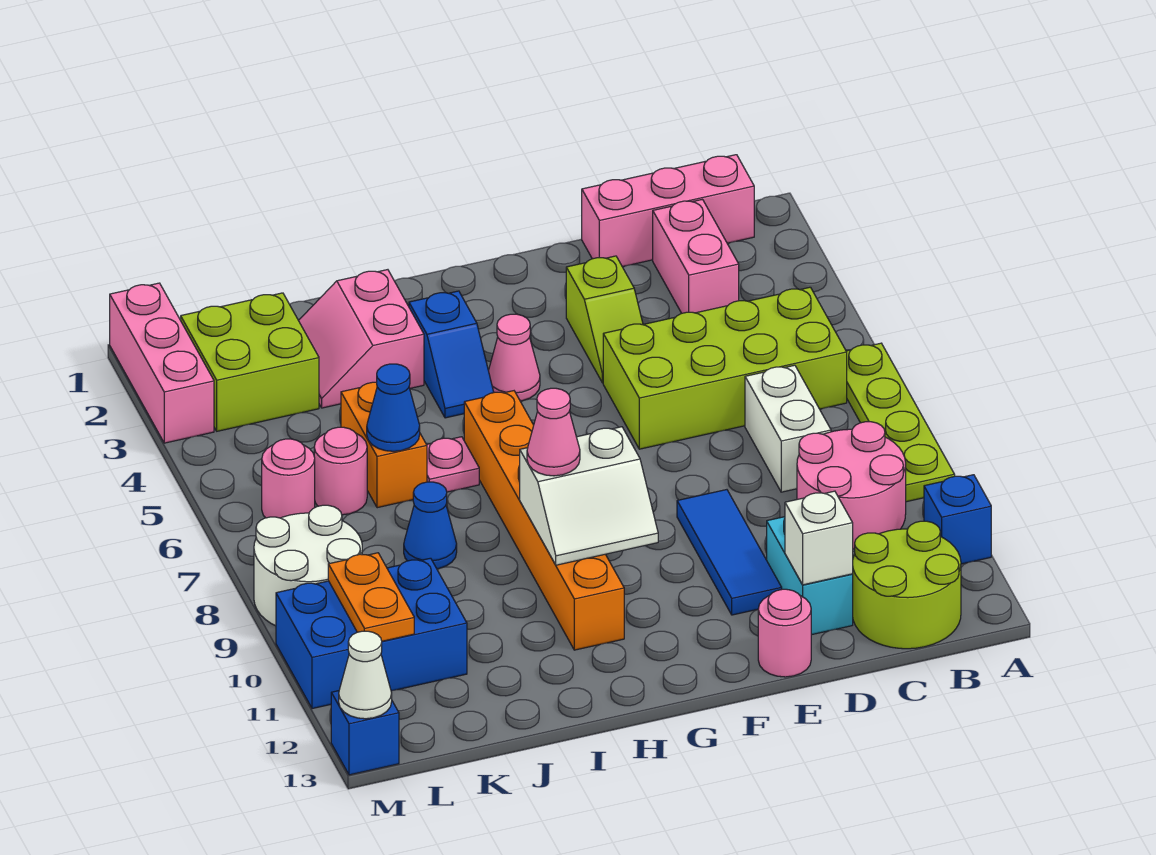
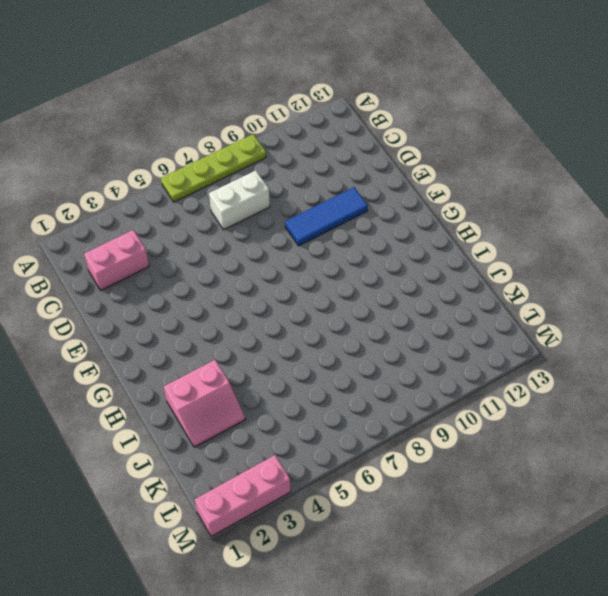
none -> blue brick A11 level 1
none -> pink brick B1:D1 level 1
none -> lime brick B5:E6 level 1
none -> pink round brick B9:C10 level 1

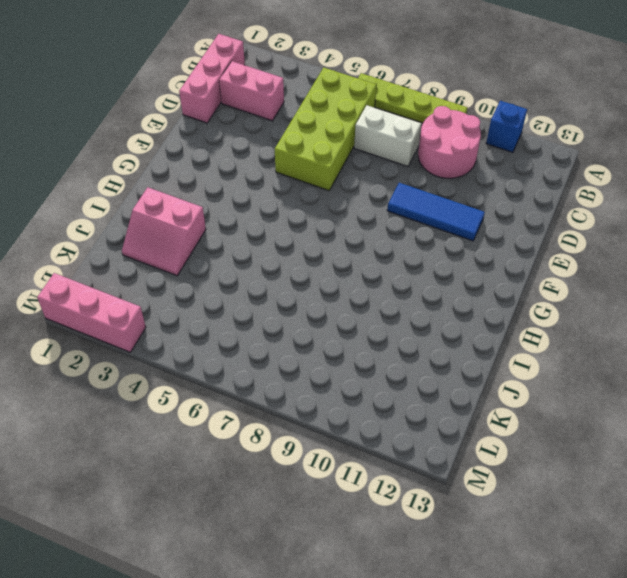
none -> lime round brick B12:C13 level 1
none -> cyan brick D11:D12 level 1
none -> lime slope E3:E4 level 1 top 3
none -> pink round brick E13 level 1

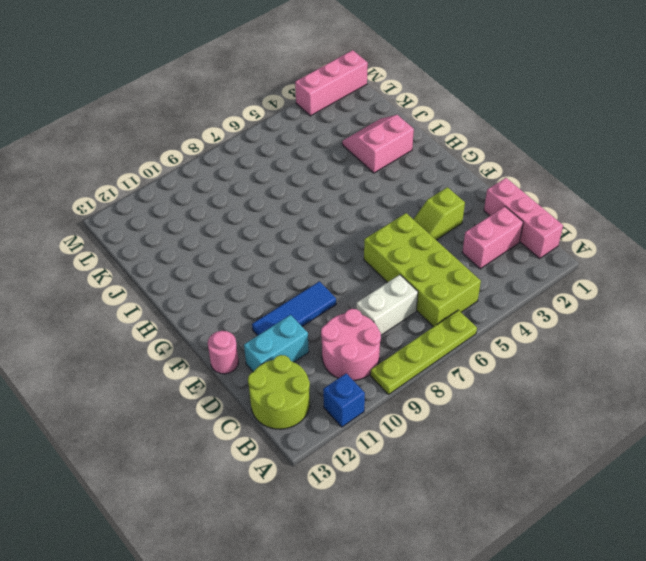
none -> pink cone G4 level 1
none -> blue slope H3:H4 level 1 top 3
none -> orange brick H6:H11 level 1
none -> pink plate I6 level 1

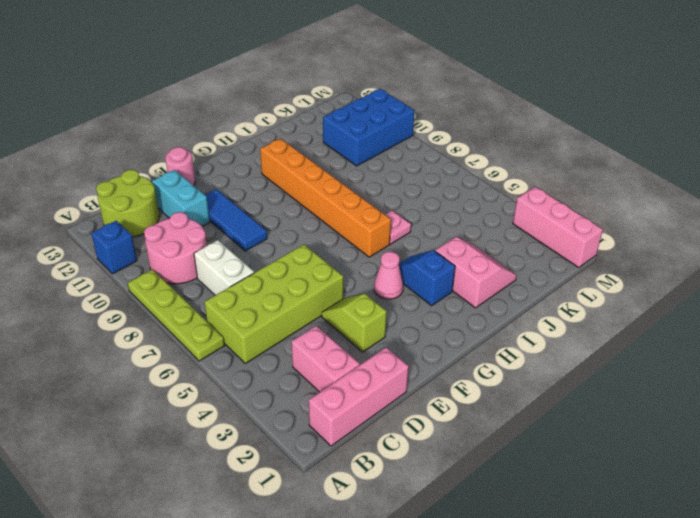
none -> orange brick J5:J6 level 1
none -> blue cone J8 level 1
none -> lime brick K2:L3 level 1
none -> pink round brick K6 level 1

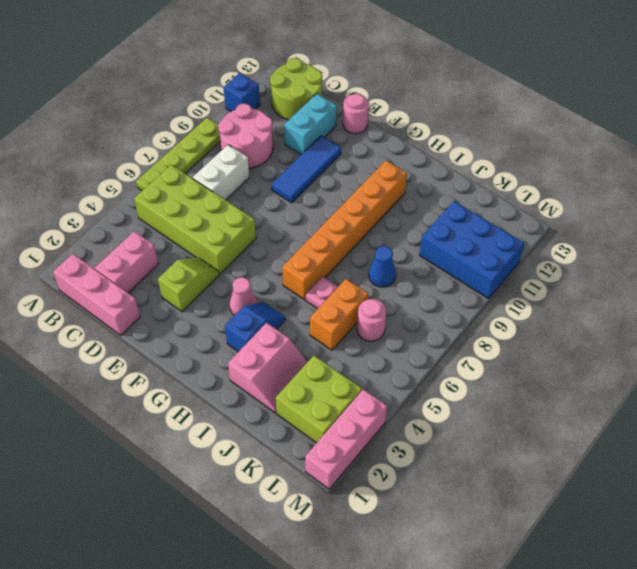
none -> pink round brick L6 level 1
none -> white round brick L8:M9 level 1
none -> blue brick M13 level 1
none -> white brick D12 level 2

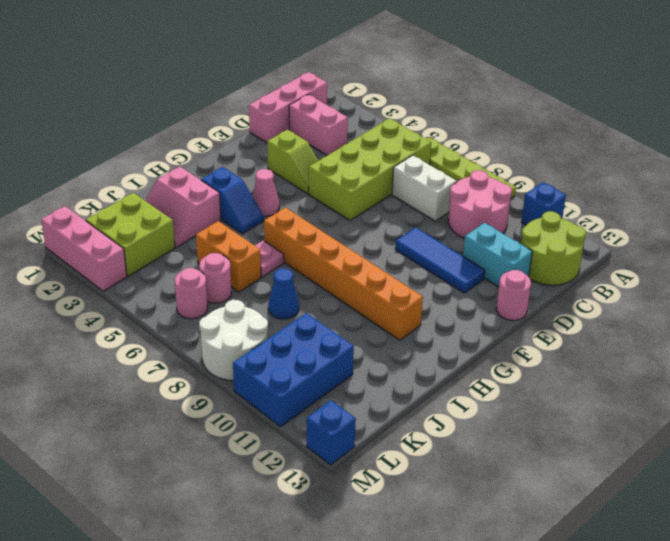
none -> white brick D12 level 2
none -> white slope G9:H10 level 2 top 9
none -> blue cone J6 level 2
none -> orange plate L10:L11 level 2

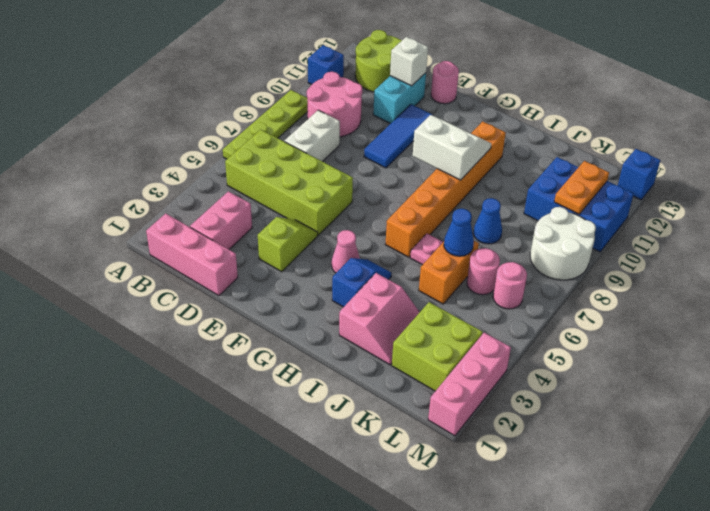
none -> white cone M13 level 2
none -> pink cone H9 level 3

